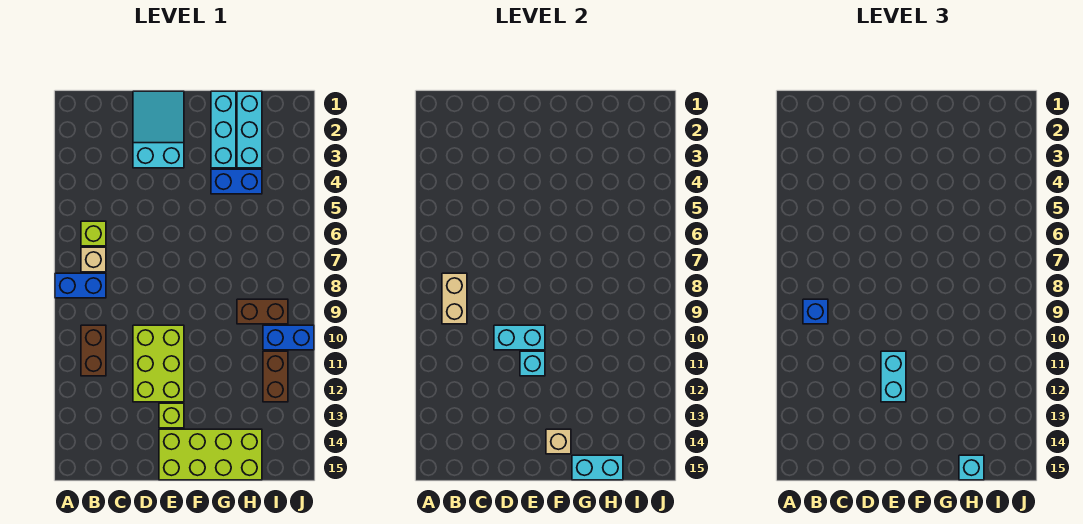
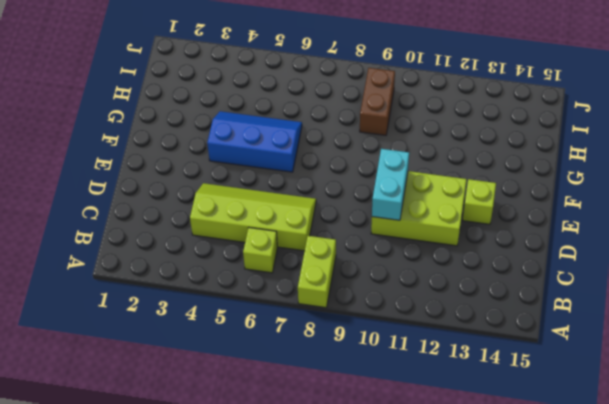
lime brick A8:B8 level 1 -> blue brick A8:B8 level 1
lime slope C4:D7 level 1 top C -> none
blue slope F4:G6 level 1 top F -> blue brick G4:H4 level 1
none -> tan brick B7 level 1
none -> brown brick B10:B11 level 1
none -> cyan slope D1:E3 level 1 top 3

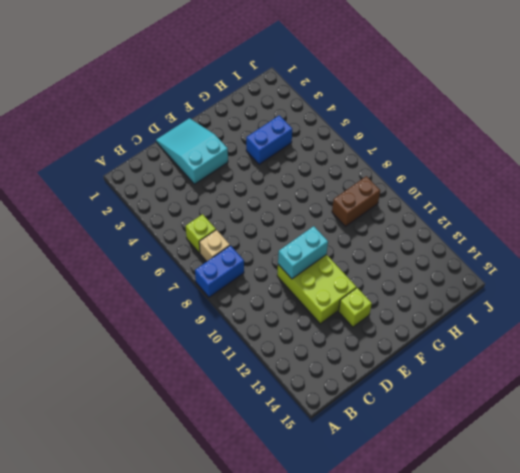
none -> brown brick B10:B11 level 1
none -> lime brick E14:H15 level 1
none -> cyan brick G1:G3 level 1

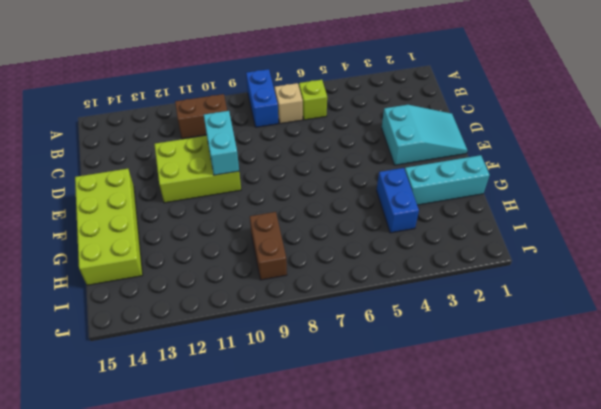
none -> lime brick E13 level 1
none -> cyan brick H1:H3 level 1
none -> blue brick I10:J10 level 1

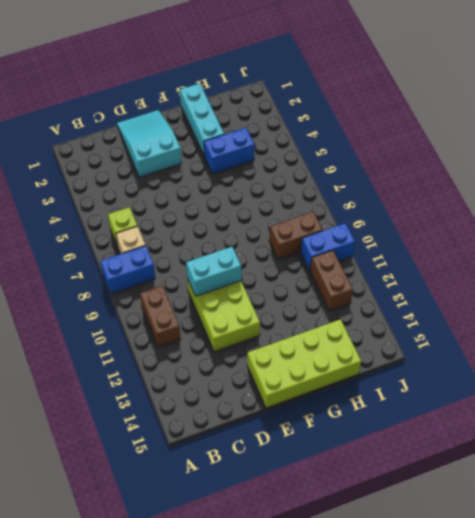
none -> lime brick E13 level 1
none -> cyan brick H1:H3 level 1
none -> tan brick B8:B9 level 2

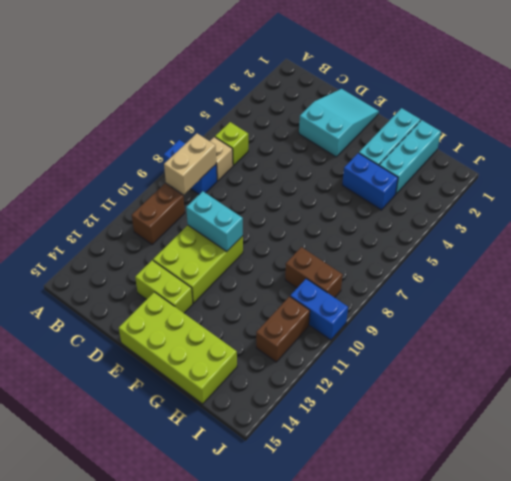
lime brick D13:E13 level 1 -> lime brick E13 level 1
none -> cyan brick E11 level 2
none -> tan brick F14 level 2
none -> cyan brick G15:H15 level 2

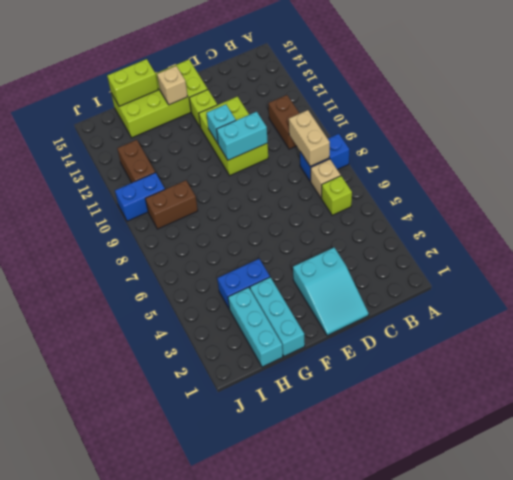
lime brick G15:H15 level 2 -> cyan brick G15:H15 level 2
none -> blue brick B9 level 3
none -> cyan brick E11:E12 level 3
none -> cyan brick H15 level 3

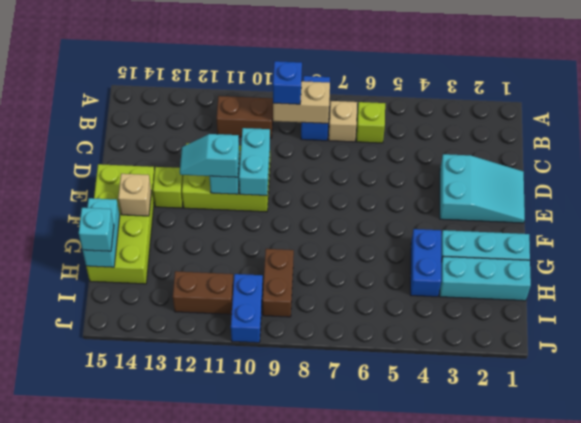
cyan slope E11:E12 level 3 top 11 -> cyan brick E11:E12 level 3

